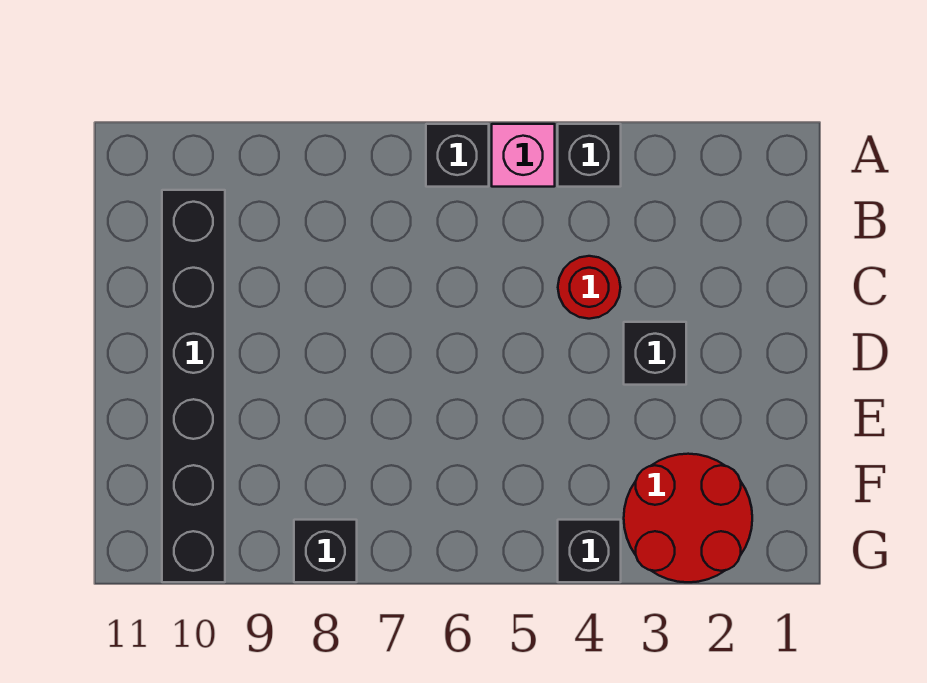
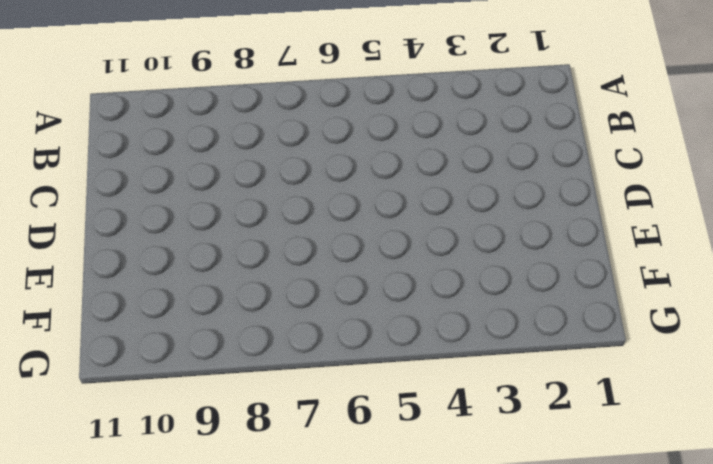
none -> black brick A4 level 1
none -> pink brick A5 level 1

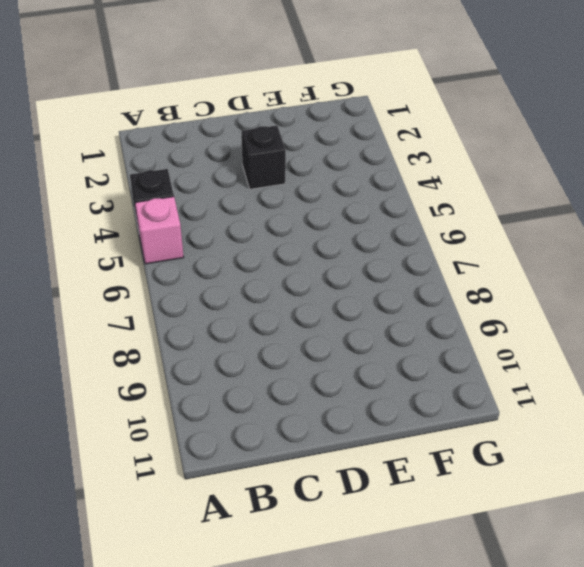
none -> black brick A6 level 1
none -> black brick B10:G10 level 1

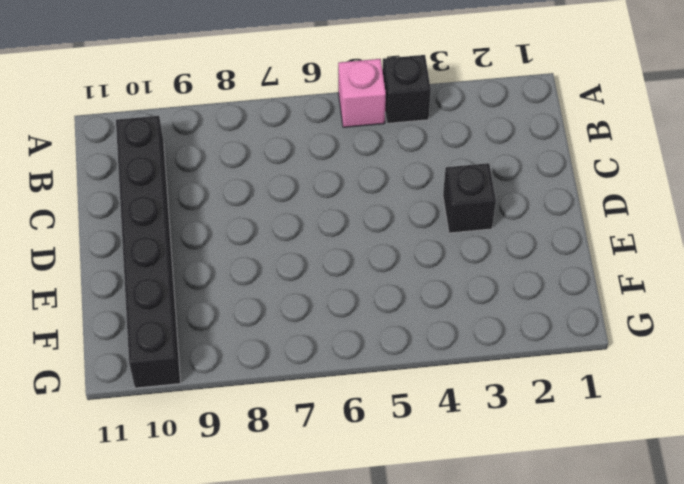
none -> black brick A6 level 1
none -> red round brick C4 level 1

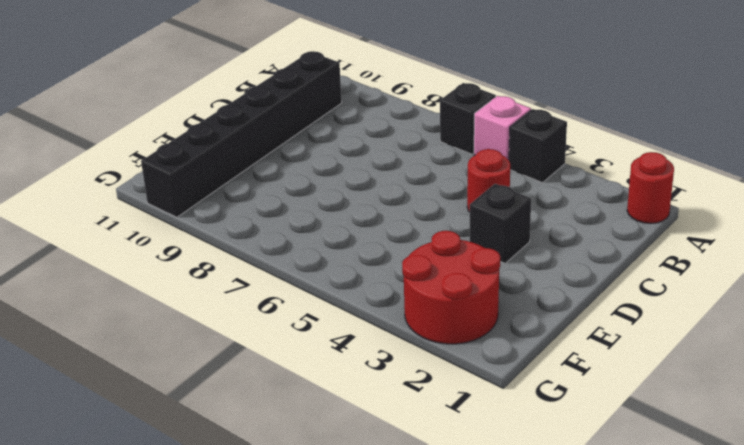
red round brick A1 level 1 -> none
none -> black brick G4 level 1
none -> black brick G8 level 1

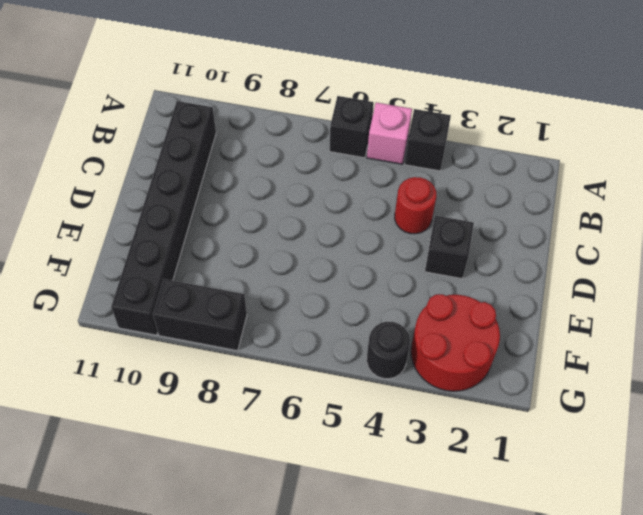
black round brick G4 level 1 -> black brick G4 level 1
black brick G8:G9 level 1 -> black brick G8 level 1

